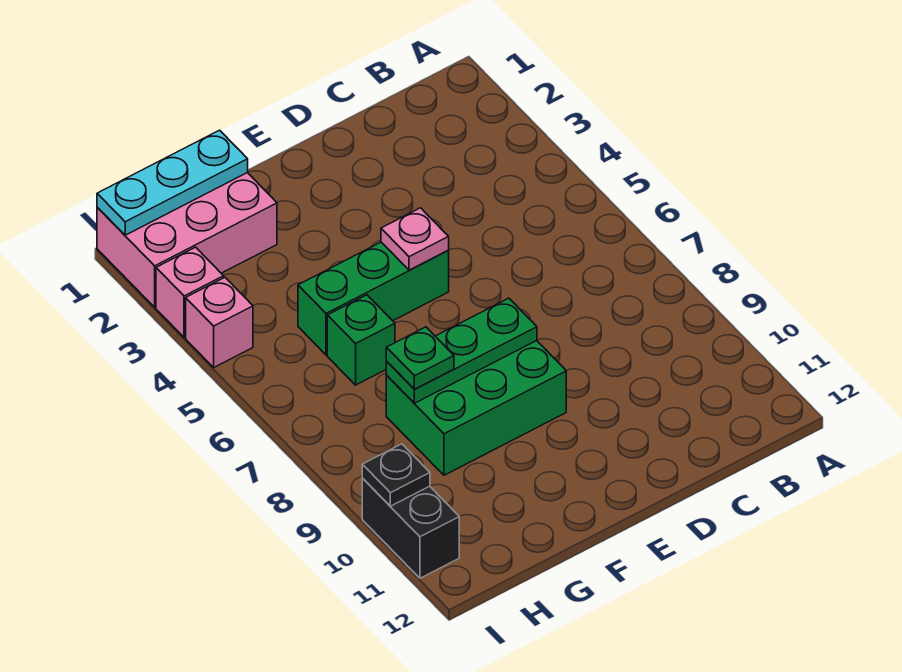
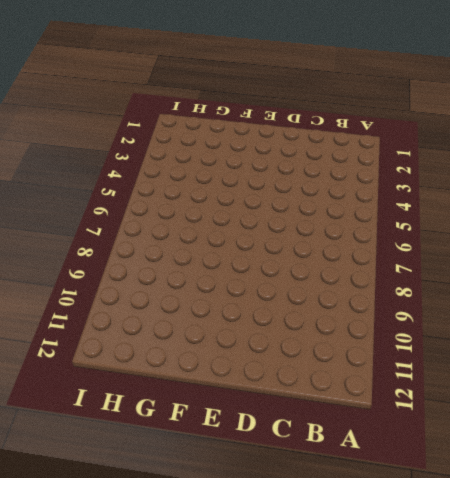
none -> green brick E5:G5 level 1
none -> green brick E8:G9 level 1
none -> pink brick G1:I2 level 1

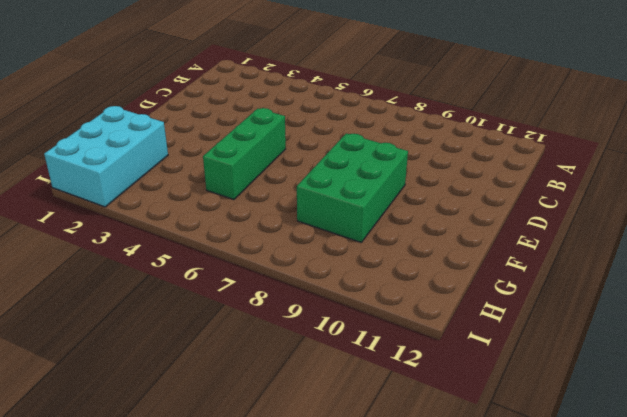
cyan brick G1:I2 level 1 -> pink brick G1:I2 level 1
none -> green brick G6 level 1
none -> pink brick I3 level 1
none -> pink brick I4 level 1

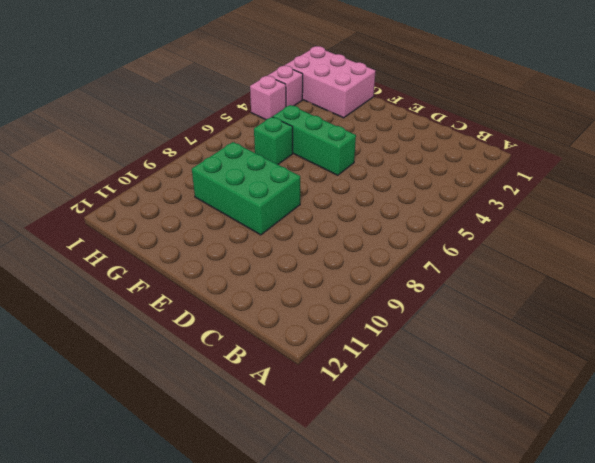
none -> black brick I10:I11 level 1
none -> pink plate E5 level 2
none -> green plate E8:G8 level 2

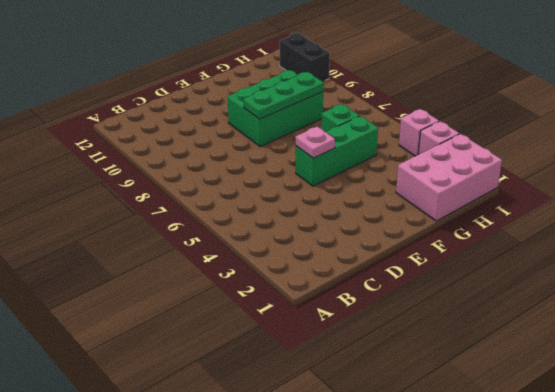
none -> cyan plate G1:I1 level 2
none -> black plate I10 level 2
none -> green plate G8 level 3

